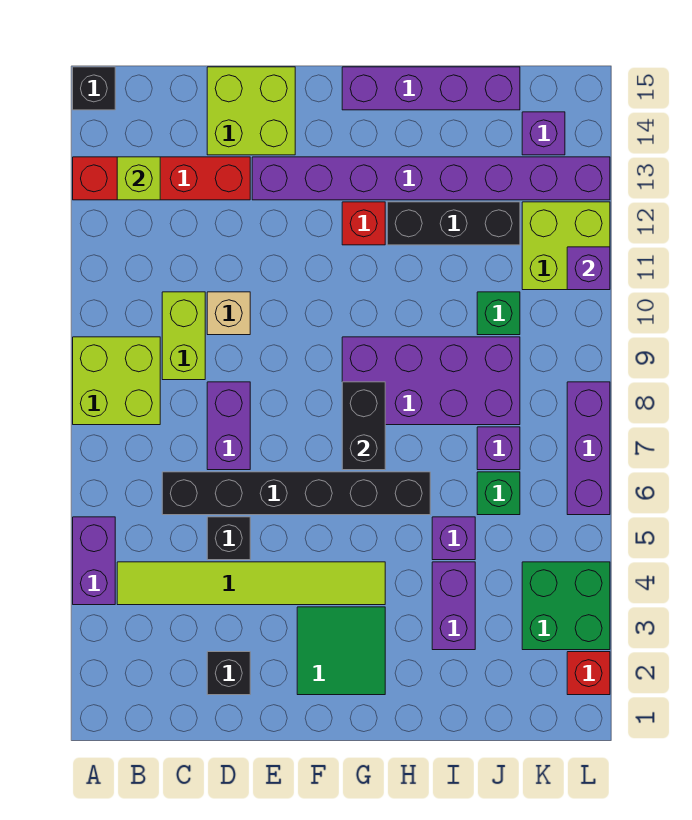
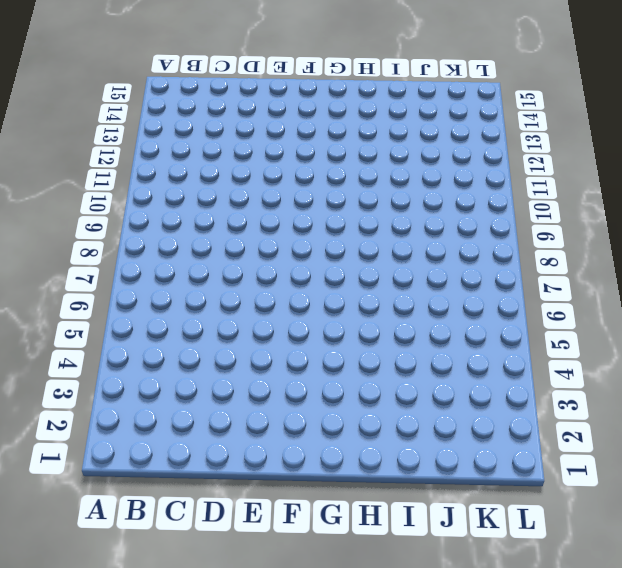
none -> purple brick A4:A5 level 1
none -> lime brick A8:B9 level 1
none -> red brick A13:D13 level 1
none -> black brick A15 level 1

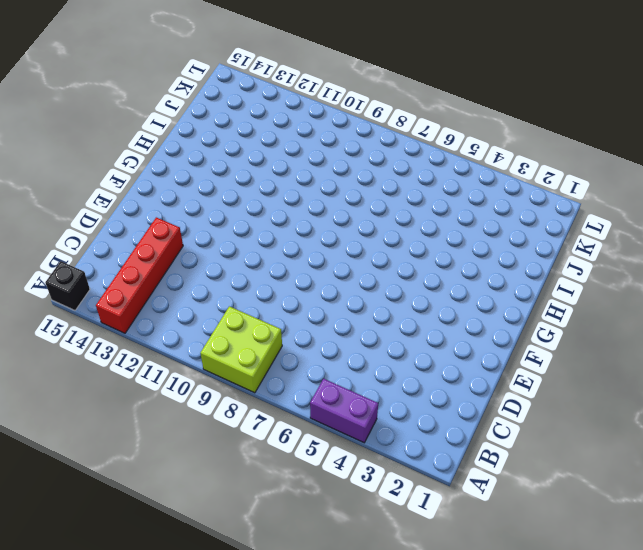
none -> lime tile B4:G4 level 1
none -> black brick C6:H6 level 1
none -> lime brick C9:C10 level 1
none -> black brick D2 level 1

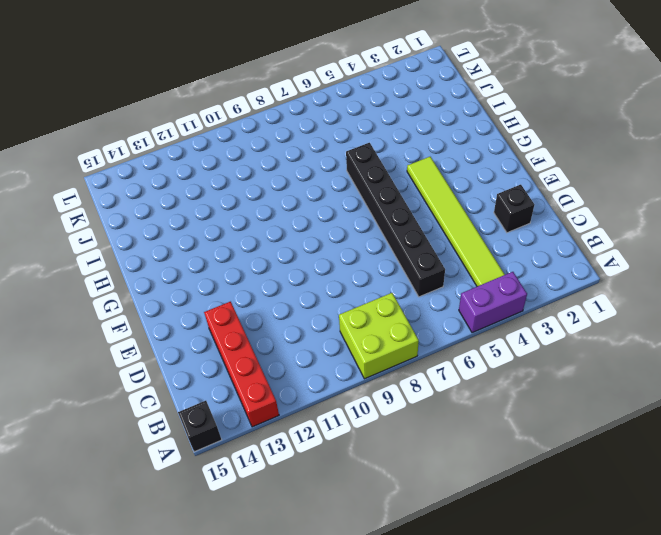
none -> lime brick C9:C10 level 1
none -> black brick D5 level 1
none -> purple brick D7:D8 level 1
none -> tan brick D10 level 1

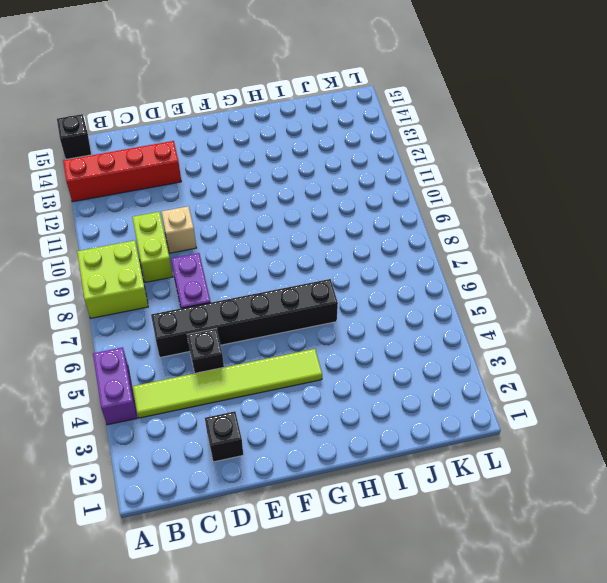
none -> lime brick D14:E15 level 1
none -> purple brick E13:L13 level 1
none -> green tile F2:G3 level 1
none -> purple brick G8:J9 level 1

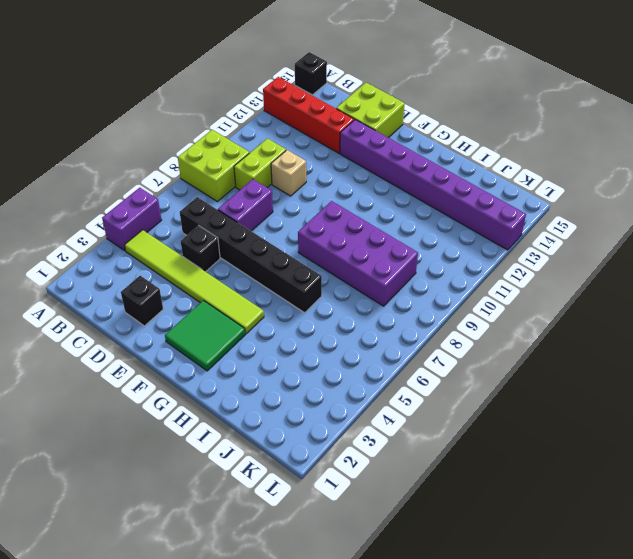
none -> red brick G12 level 1
none -> purple brick G15:J15 level 1
none -> black brick H12:J12 level 1
none -> purple brick I3:I4 level 1

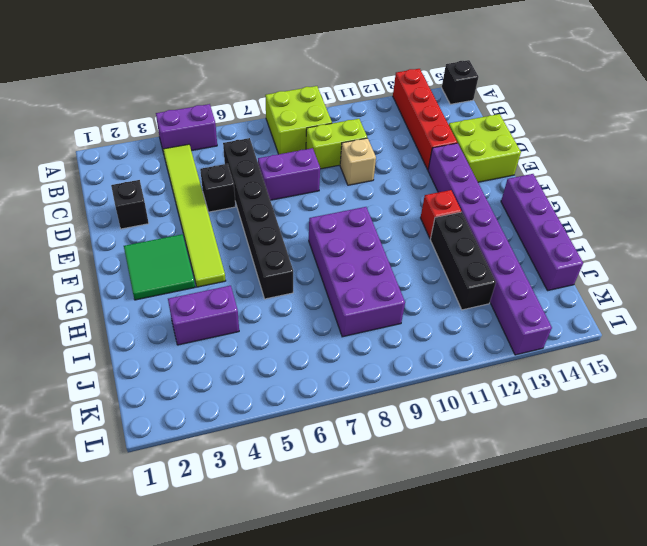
none -> purple brick I5 level 1
none -> green brick J6 level 1
none -> purple brick J7 level 1
none -> green brick J10 level 1

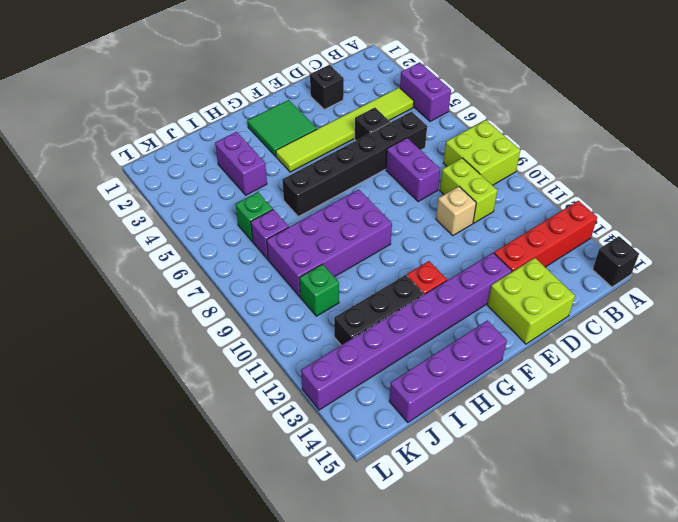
none -> purple brick I5 level 1
none -> green brick K3:L4 level 1
none -> lime brick K11:L12 level 1
none -> purple brick K14 level 1

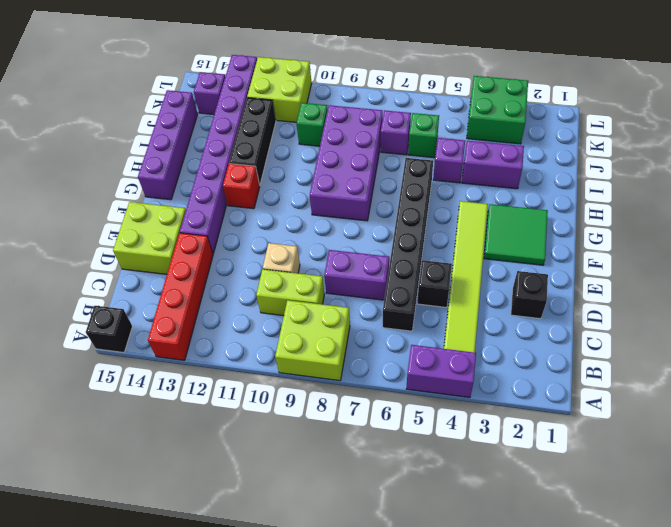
none -> red brick L2 level 1
none -> purple brick L6:L8 level 1
none -> lime brick B13 level 2
none -> black brick G7:G8 level 2

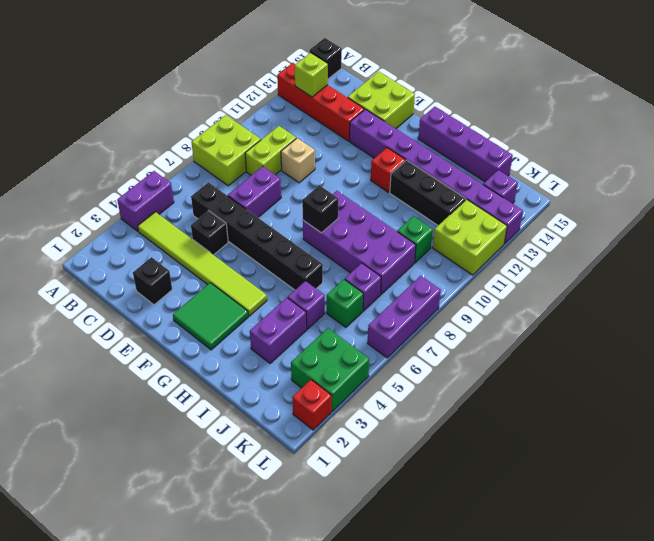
black brick G8 level 2 -> black brick G7:G8 level 2
none -> purple brick L11 level 2

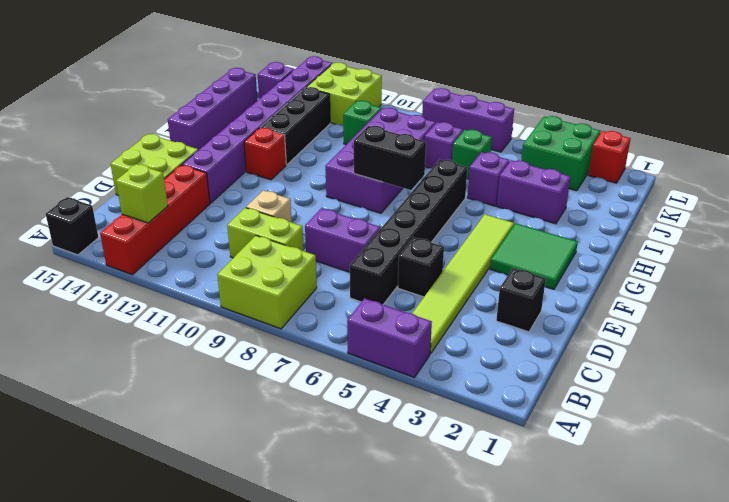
none -> purple brick L11 level 2

